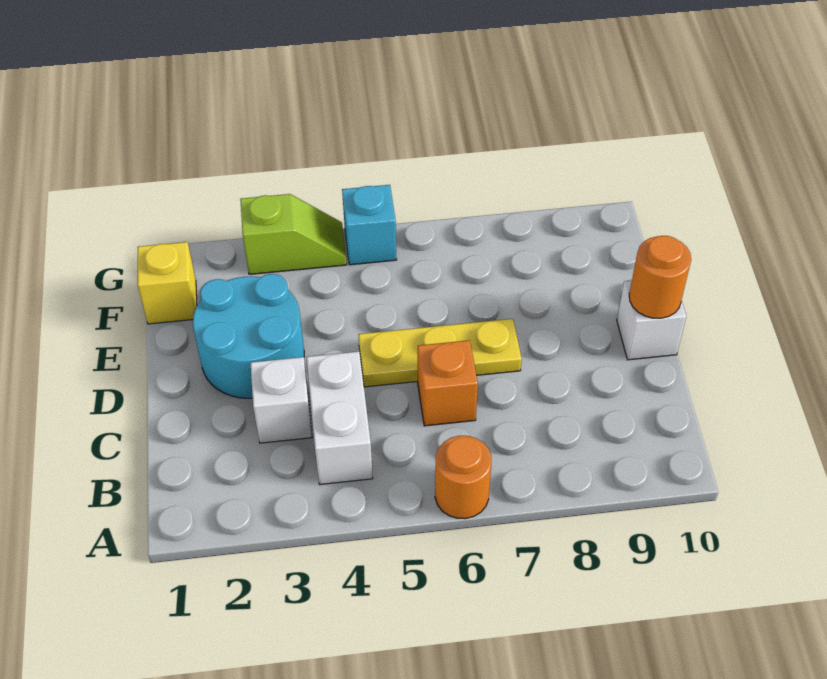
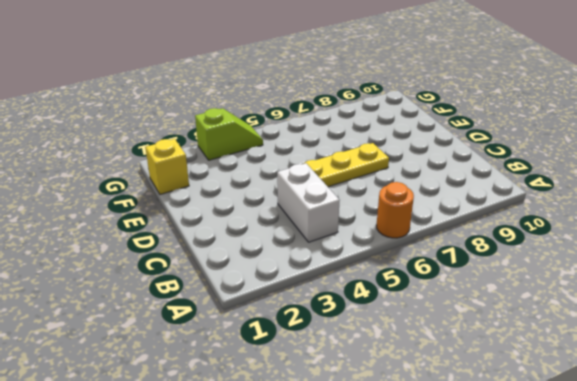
none -> white brick C3 level 1
none -> orange brick C6 level 1

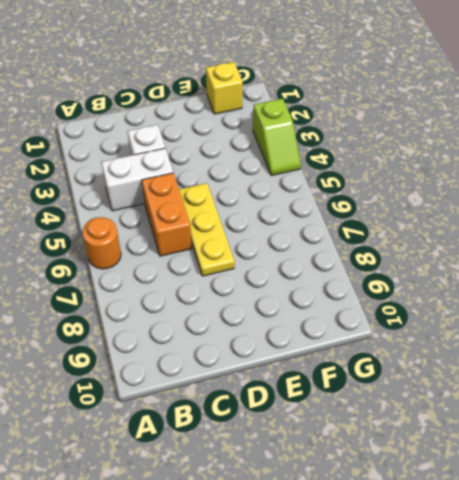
orange brick C5:C6 level 1 -> orange brick C6 level 1
none -> cyan round brick D2:E3 level 1
none -> white brick D10 level 1

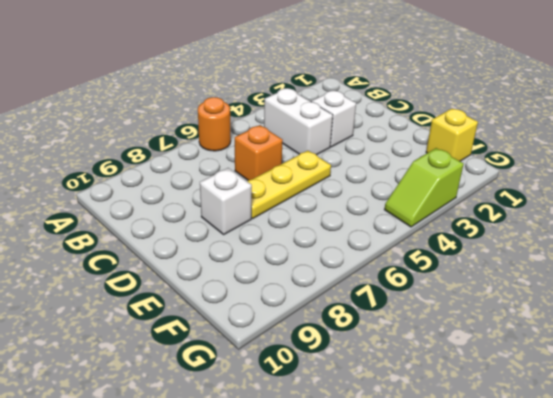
white brick D8 level 1 -> white brick D10 level 1
none -> cyan round brick D2:E3 level 1
none -> cyan brick G5 level 1

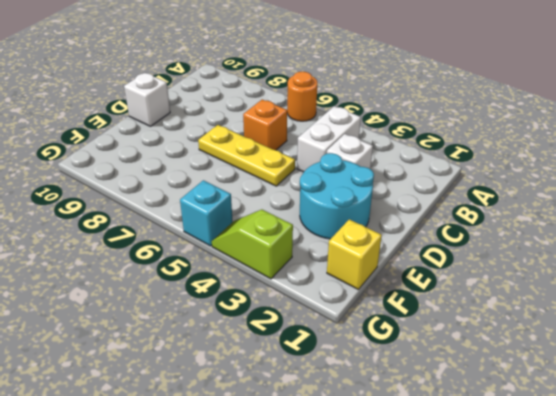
none -> orange round brick D10 level 2

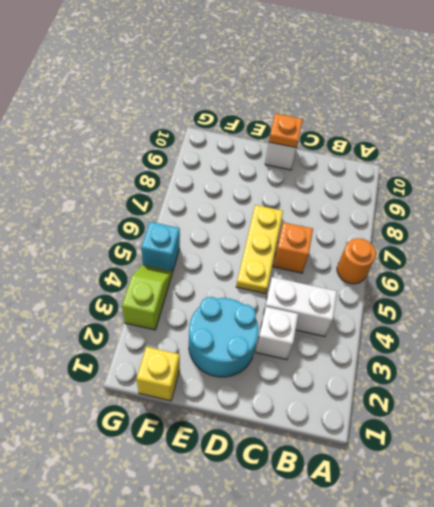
orange plate D10 level 2 -> orange round brick D10 level 2

